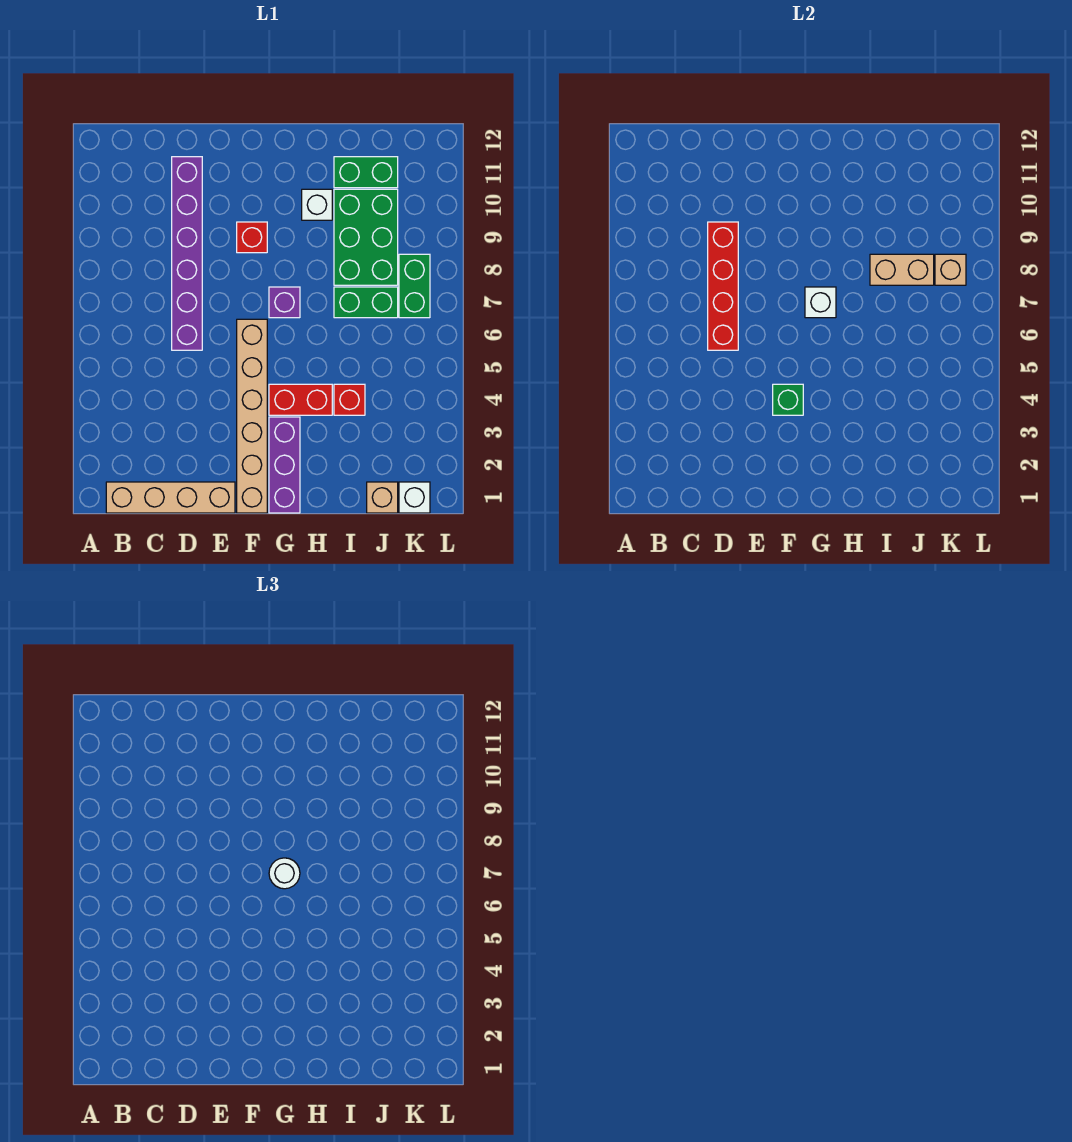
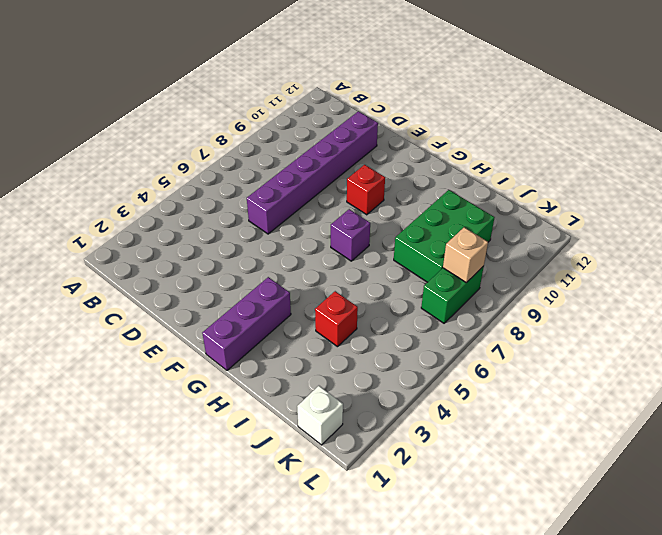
none -> tan brick B1:E1 level 1
none -> tan brick F1:F6 level 1
none -> red brick G4:H4 level 1

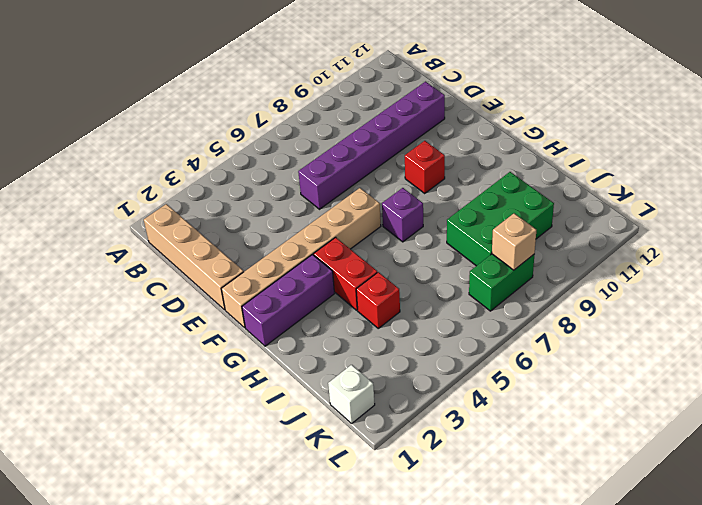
none -> white brick H10 level 1
none -> green brick I7:J7 level 1
none -> green brick I11:J11 level 1

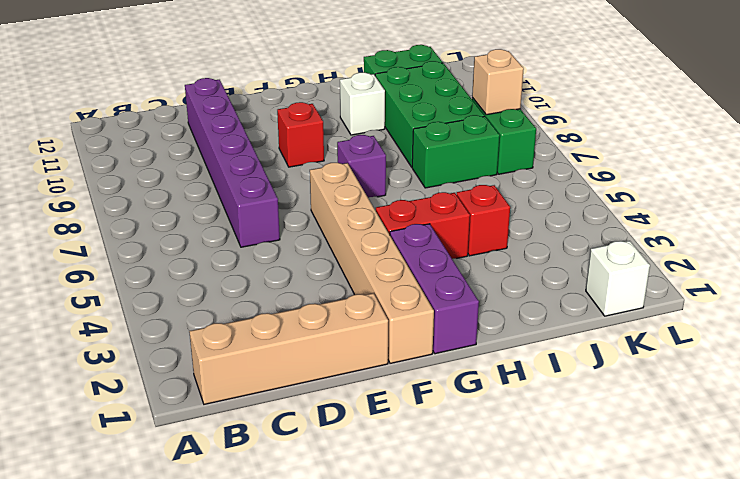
none -> tan brick J1 level 1
none -> red brick D6:D9 level 2
none -> green brick F4 level 2

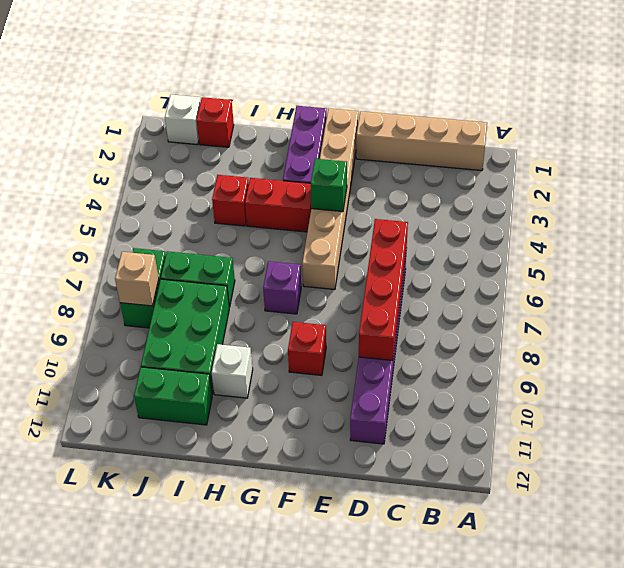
red brick J1 level 1 -> tan brick J1 level 1
none -> white brick G7 level 2
none -> tan brick I8:J8 level 2
none -> white round brick G7 level 3

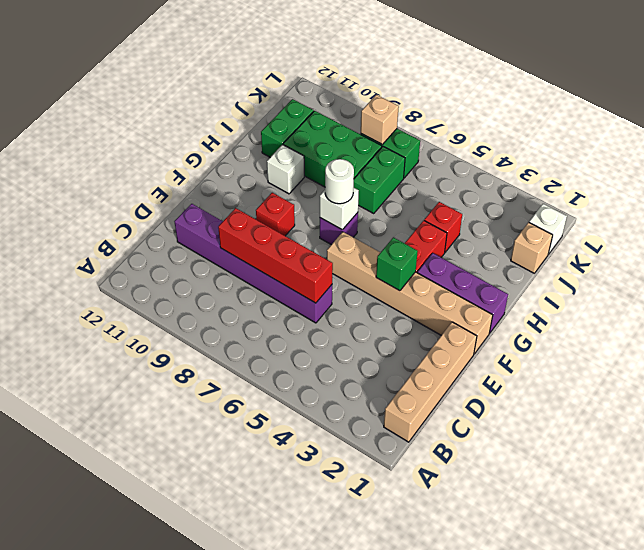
none -> tan brick I8:J8 level 2

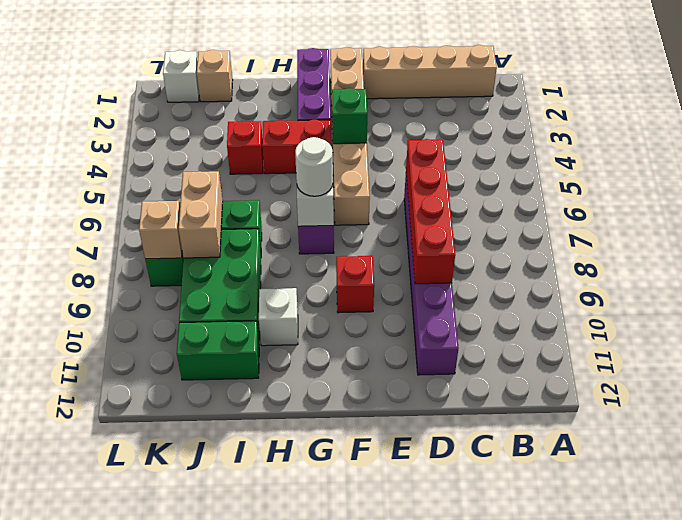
tan brick J7:J8 level 2 -> tan brick I8:J8 level 2

